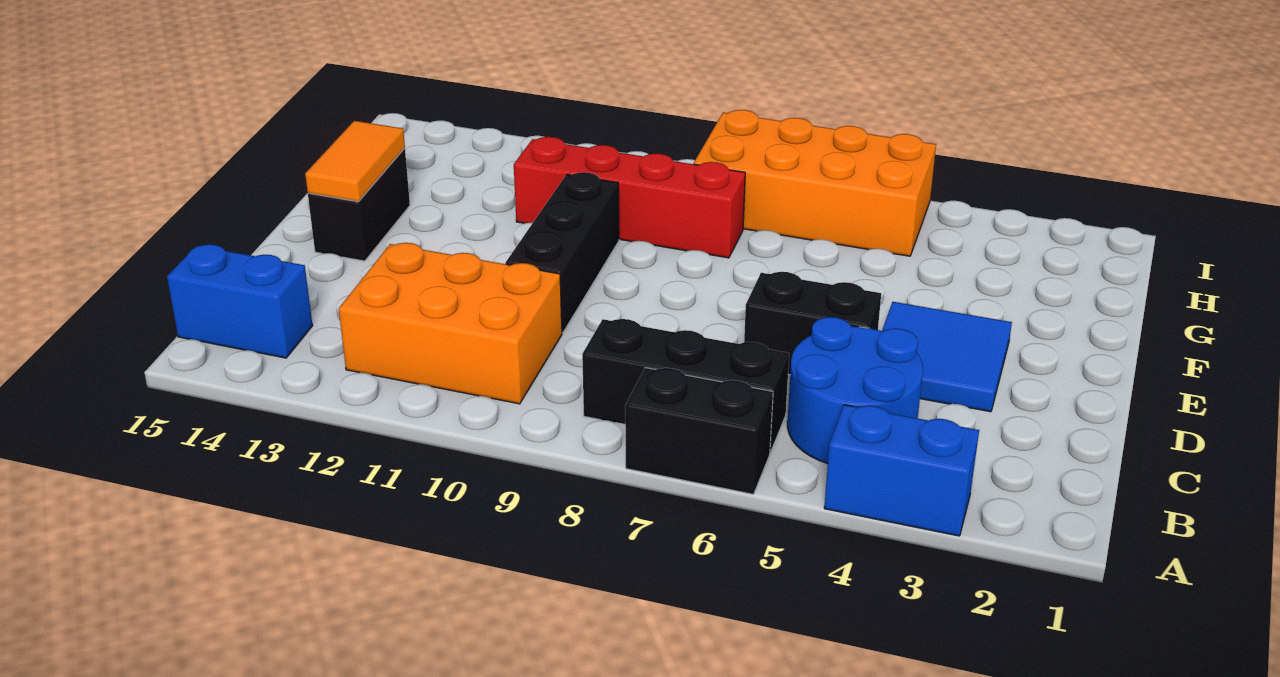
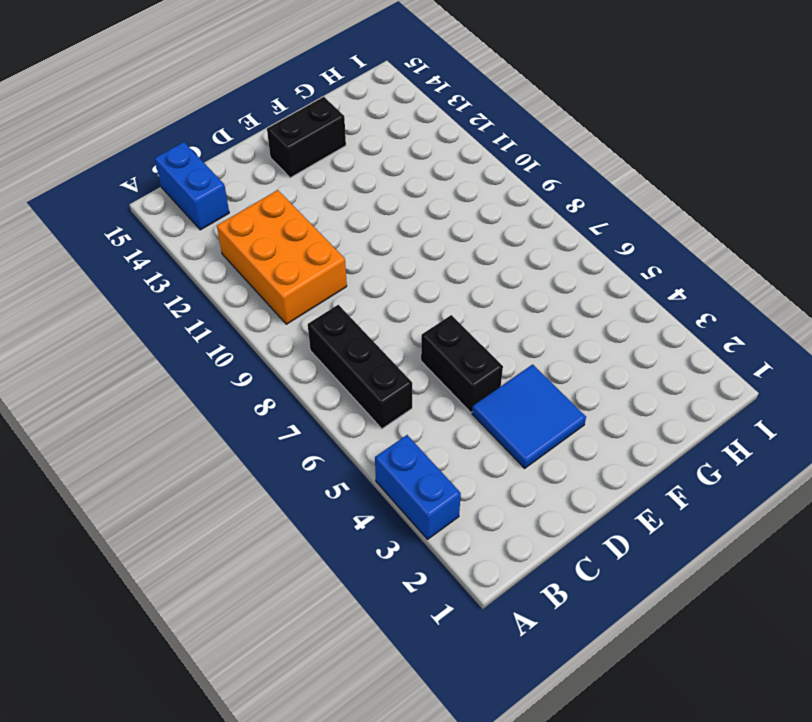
none -> black brick A6:A7 level 1
none -> blue round brick B4:C5 level 1
none -> black brick D10:F10 level 1

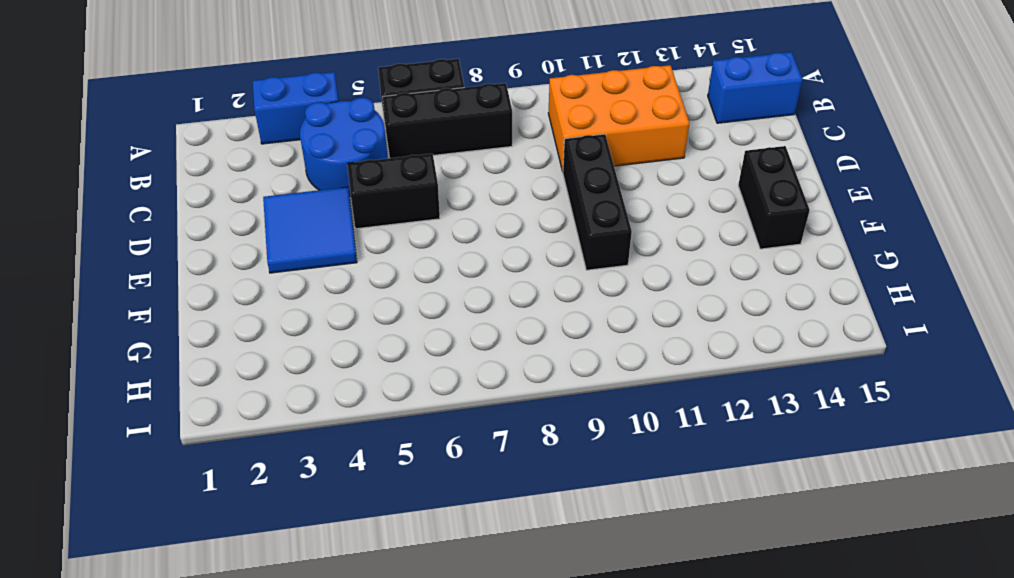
none -> red brick G8:G11 level 1
none -> orange brick H5:I8 level 1
none -> orange tile E14:F14 level 2

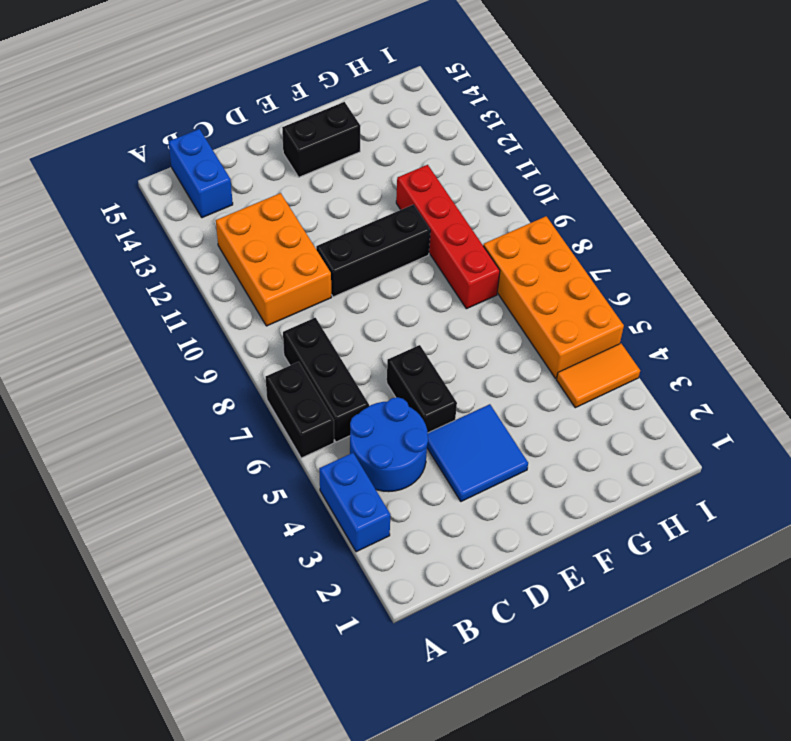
orange tile H4:I4 level 1 -> orange tile E14:F14 level 2

